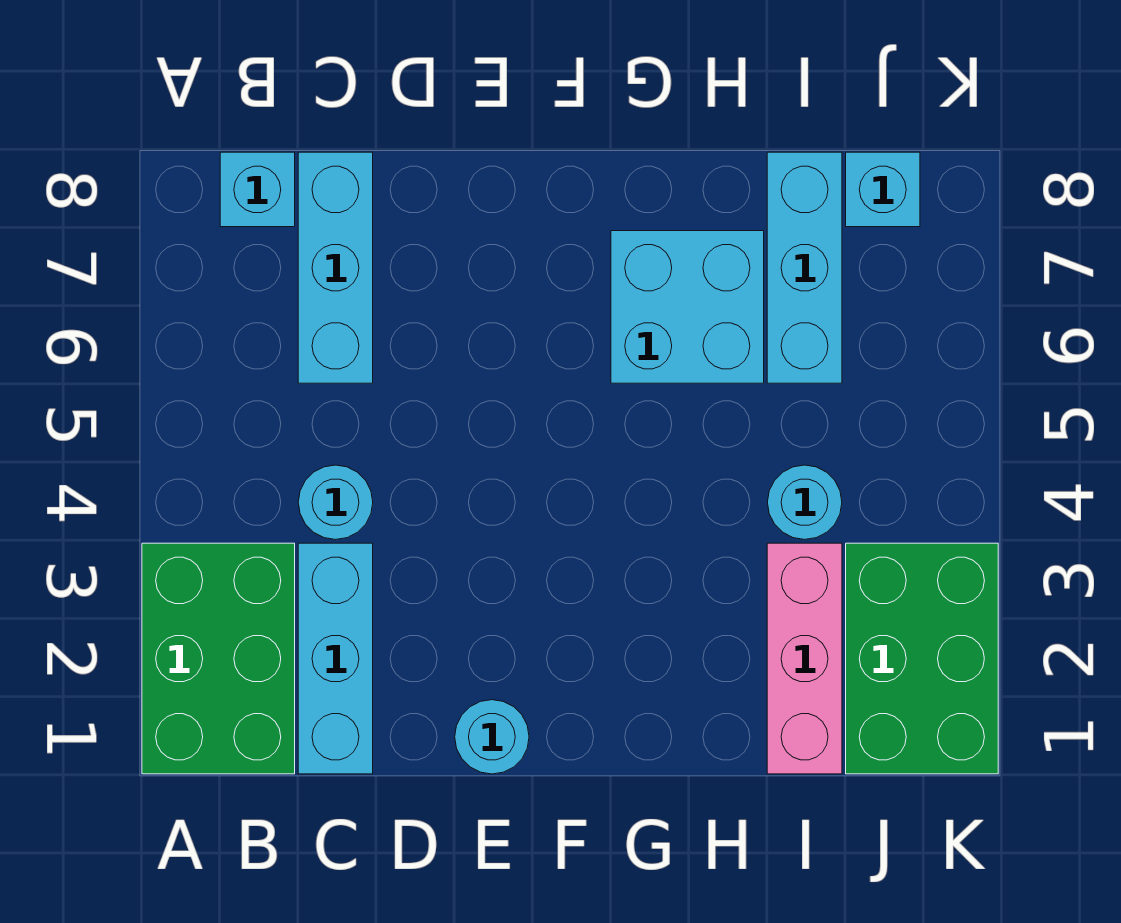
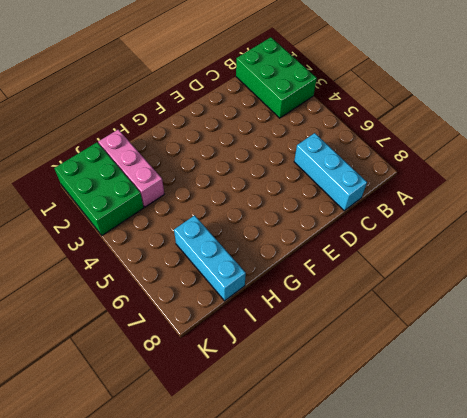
none -> cyan brick B8 level 1
none -> cyan brick C1:C3 level 1
none -> cyan round brick C4 level 1

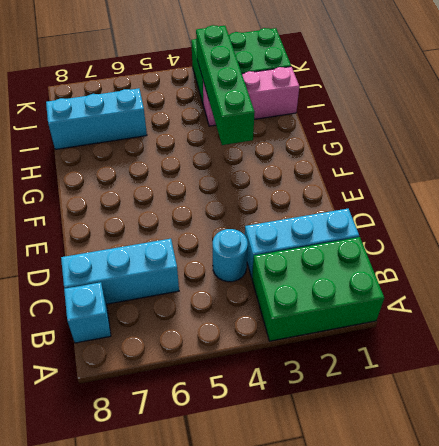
green brick G3:J3 level 2 -> none
none -> cyan round brick E1 level 1
none -> cyan brick G6:H7 level 1
none -> cyan round brick I4 level 1

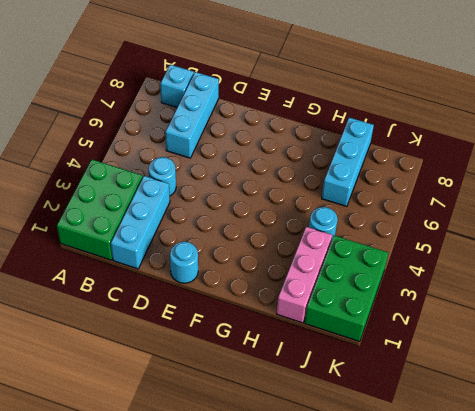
none -> cyan brick G6:H7 level 1
none -> cyan brick J8 level 1

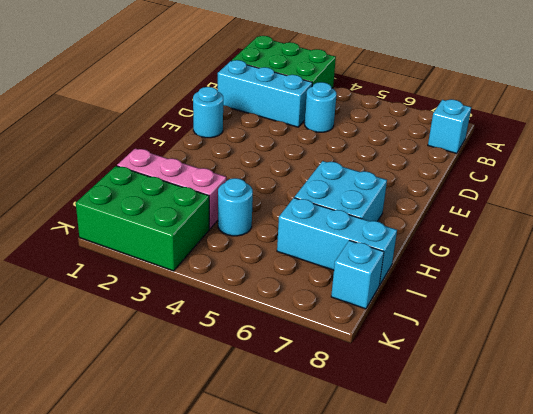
none -> cyan brick C6:C8 level 1

